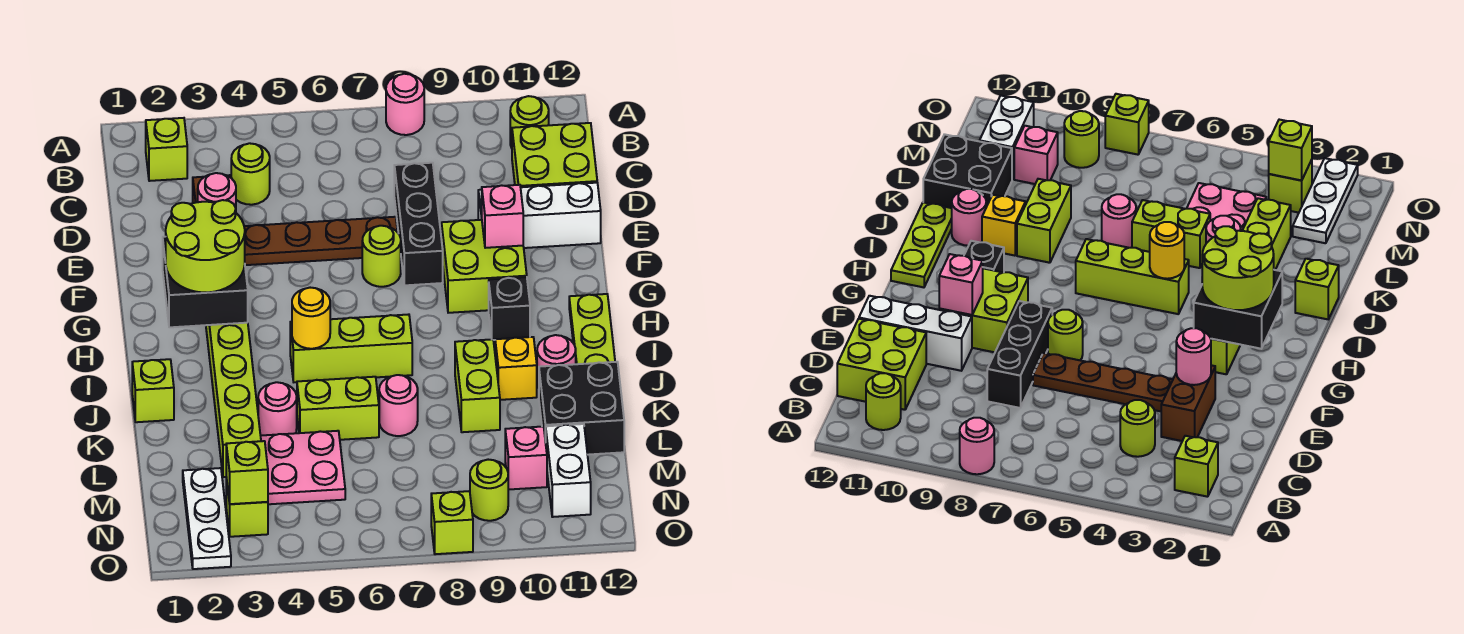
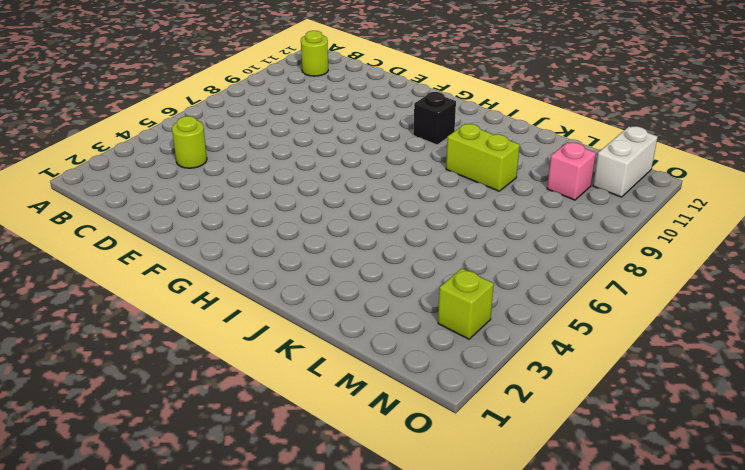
white brick N11:N12 level 1 -> white brick M11:N11 level 1
none -> pink round brick A8 level 1
none -> lime brick B2 level 1
none -> lime brick C11:D12 level 1
none -> brown brick D3:E3 level 1

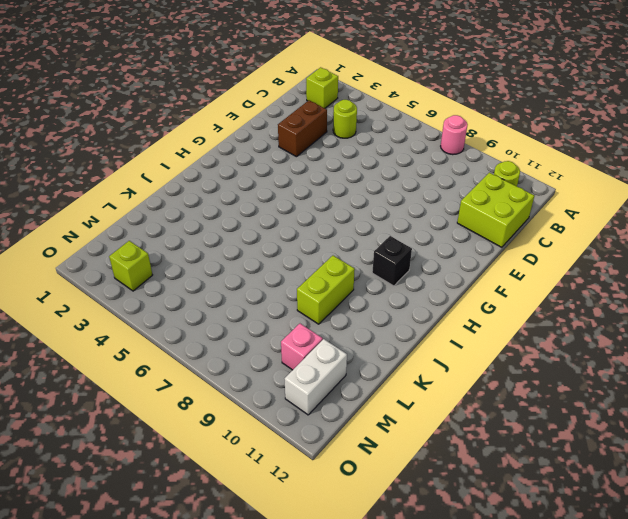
none -> black brick D8:F8 level 1
none -> brown plate E4:E7 level 1
none -> white brick E10:E12 level 1
none -> lime round brick F7 level 1

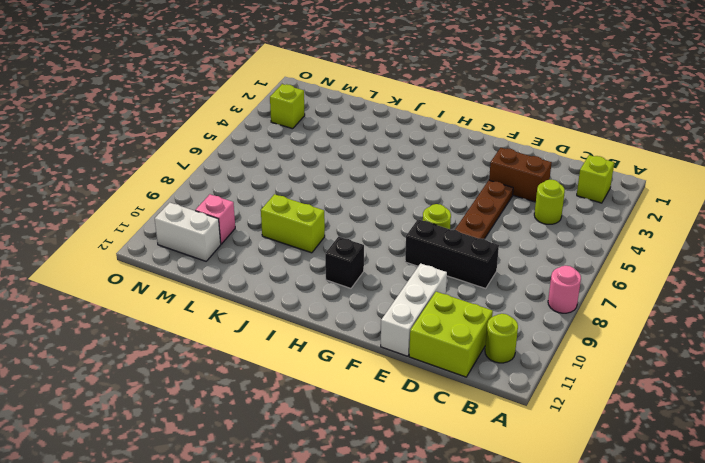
none -> lime brick F9:G10 level 1
none -> lime brick G3:L3 level 1
none -> lime plate H12:J12 level 1
none -> lime brick I5:I7 level 1

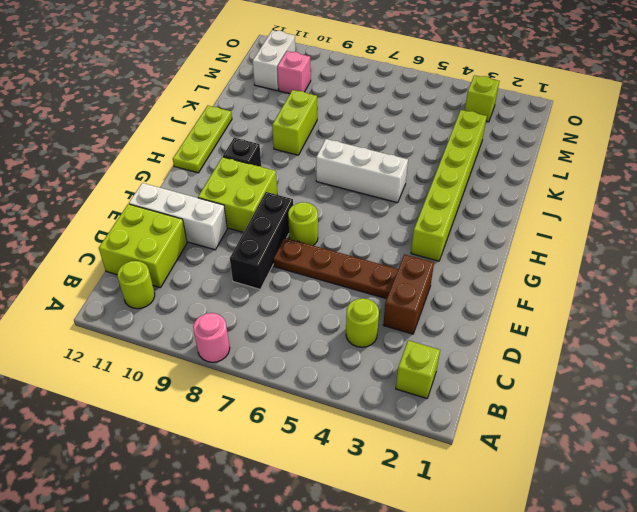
white brick I5:I7 level 1 -> lime brick I5:I7 level 1
none -> lime brick J1 level 1
none -> yellow brick J10 level 1
none -> pink round brick J11 level 1
none -> pink round brick K4 level 1

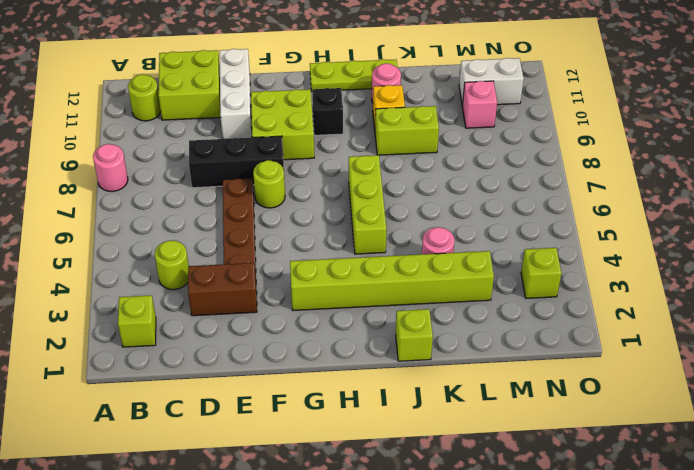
none -> lime brick K5:K6 level 1
none -> pink round brick K7 level 1
none -> black brick K11:L12 level 1
none -> pink plate L4:M5 level 1

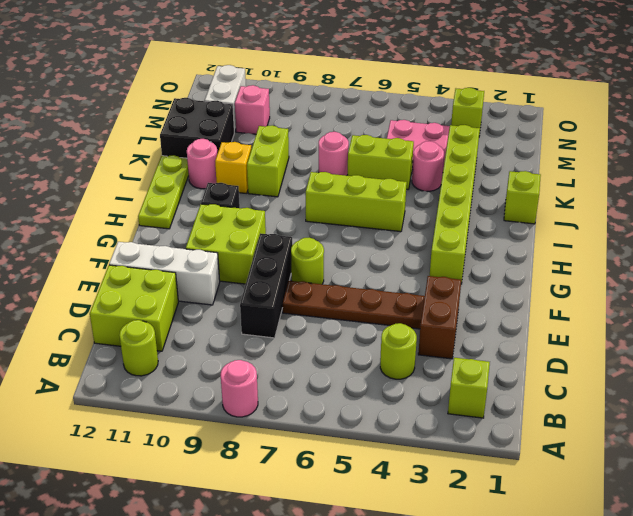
none -> white plate M2:O2 level 1
none -> lime round brick N9 level 1
none -> lime brick O8 level 1
none -> pink round brick E3 level 2

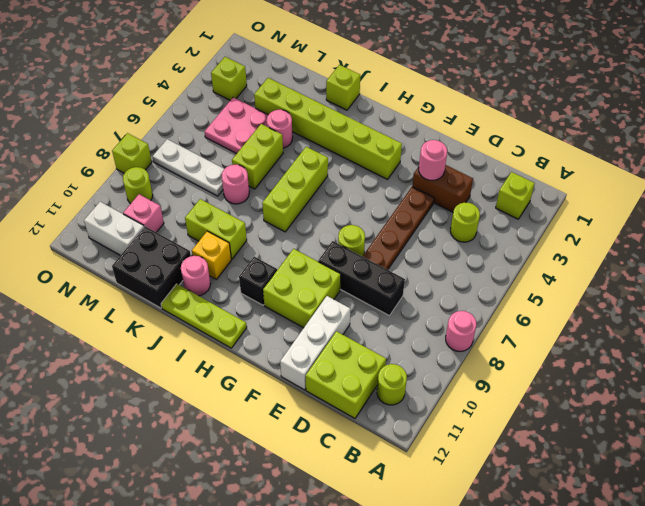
white plate L7:N7 level 1 -> white plate M2:O2 level 1
none -> pink brick F10 level 2
none -> black brick G2:H3 level 2
none -> yellow round brick I5 level 2
none -> lime brick N3 level 2

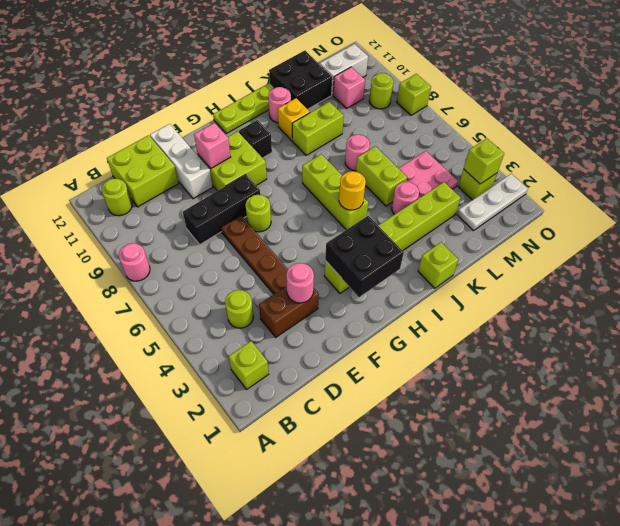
none -> lime round brick G2:H3 level 3

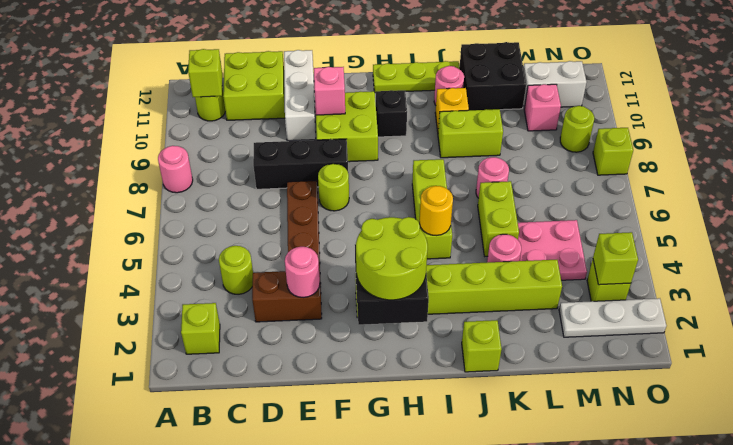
lime brick B11 level 2 -> none

